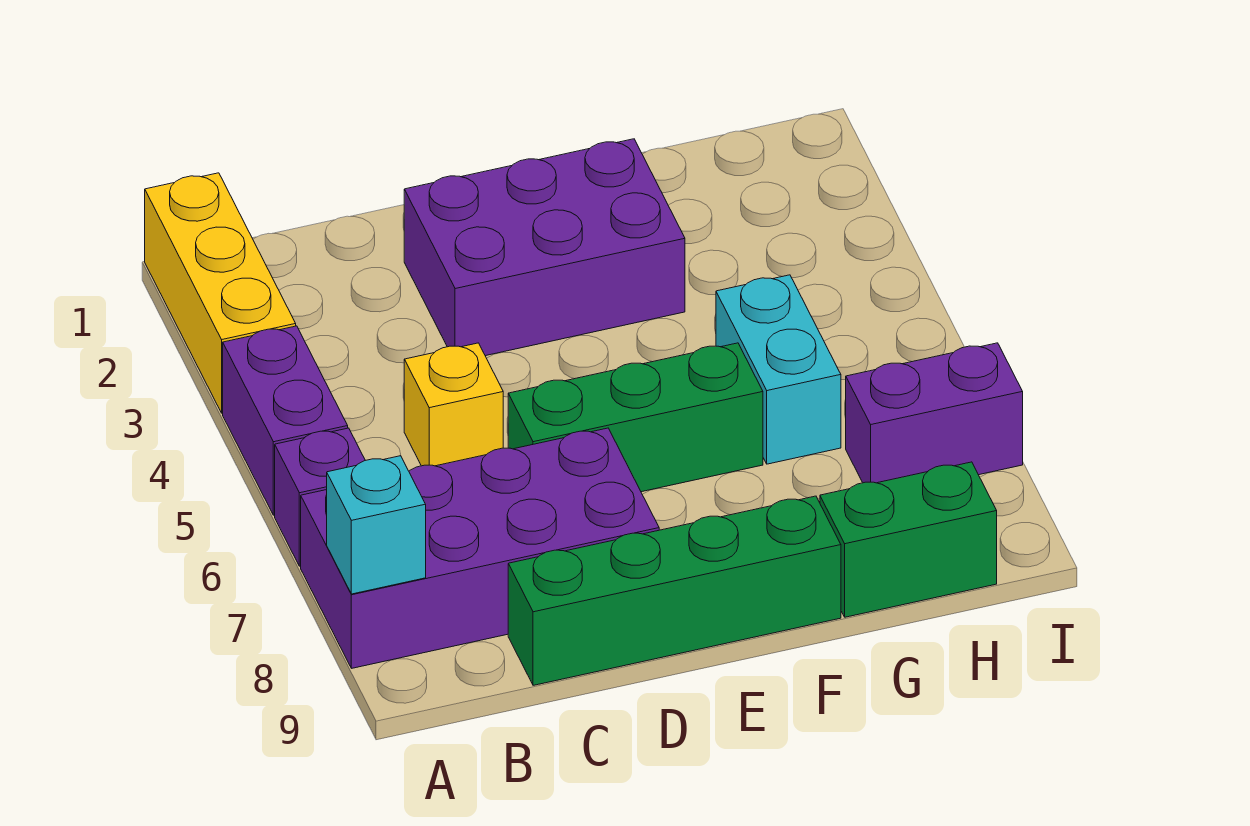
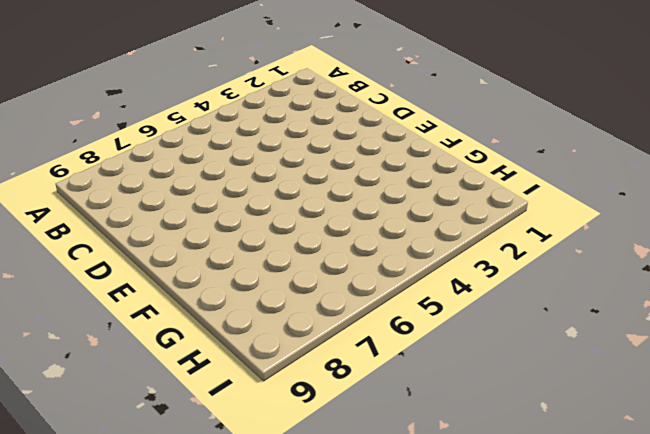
none -> yellow brick A1:A3 level 1
none -> purple brick A4:A5 level 1
none -> purple brick A6 level 1

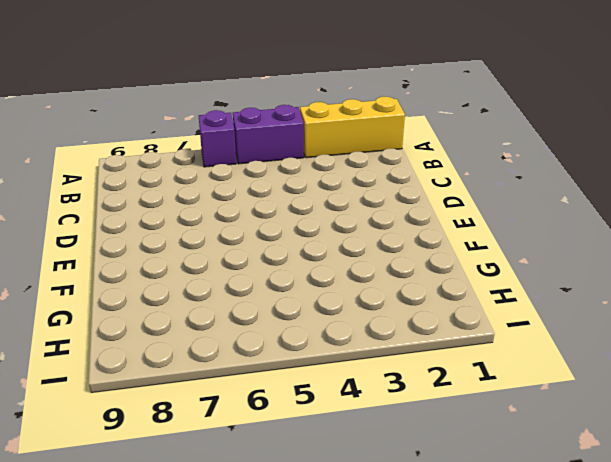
none -> purple brick A7:D8 level 1
none -> yellow brick C5 level 1
none -> green brick C9:F9 level 1

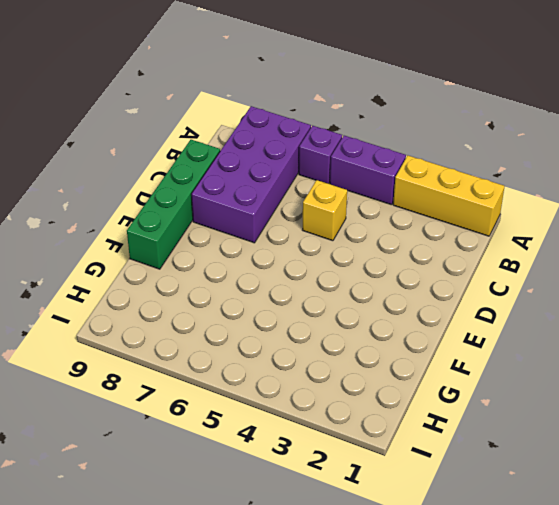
none -> purple brick D2:F3 level 1
none -> green brick D6:F6 level 1
none -> cyan brick G5:G6 level 1

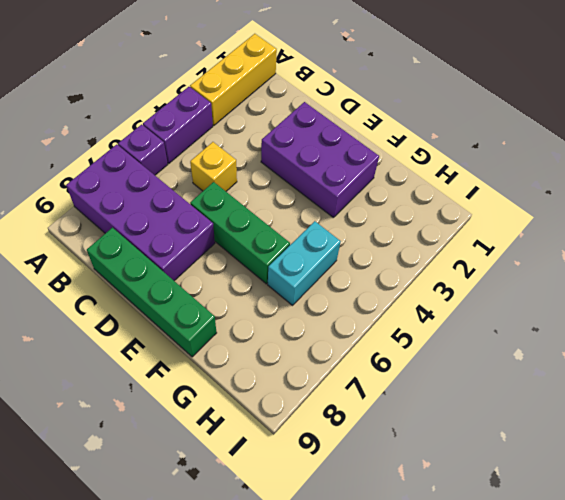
none -> green brick G9:H9 level 1
none -> purple brick H7:I7 level 1
none -> cyan brick A8 level 2

